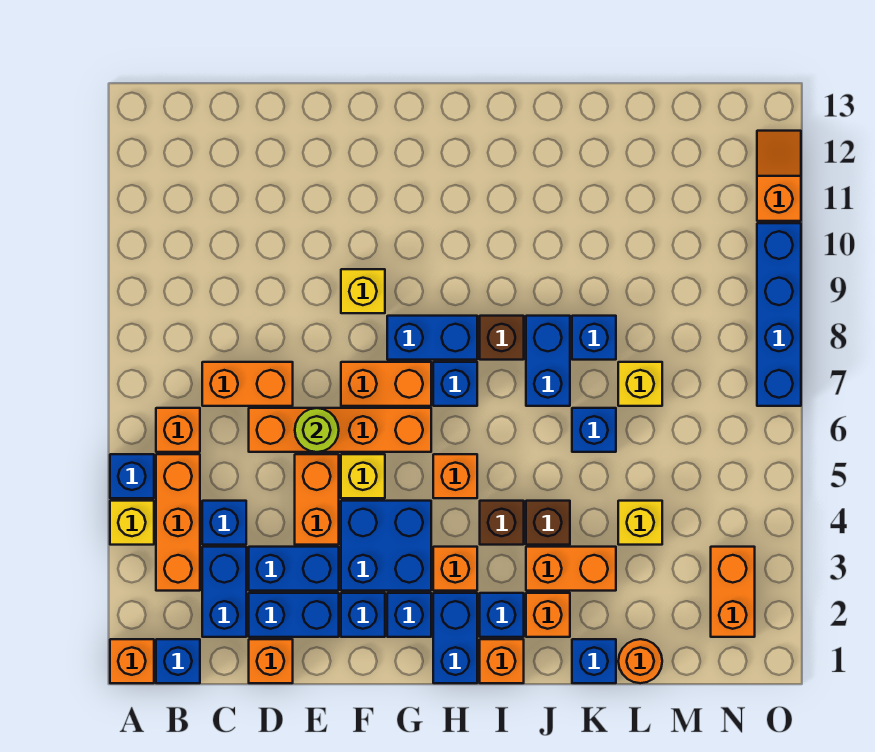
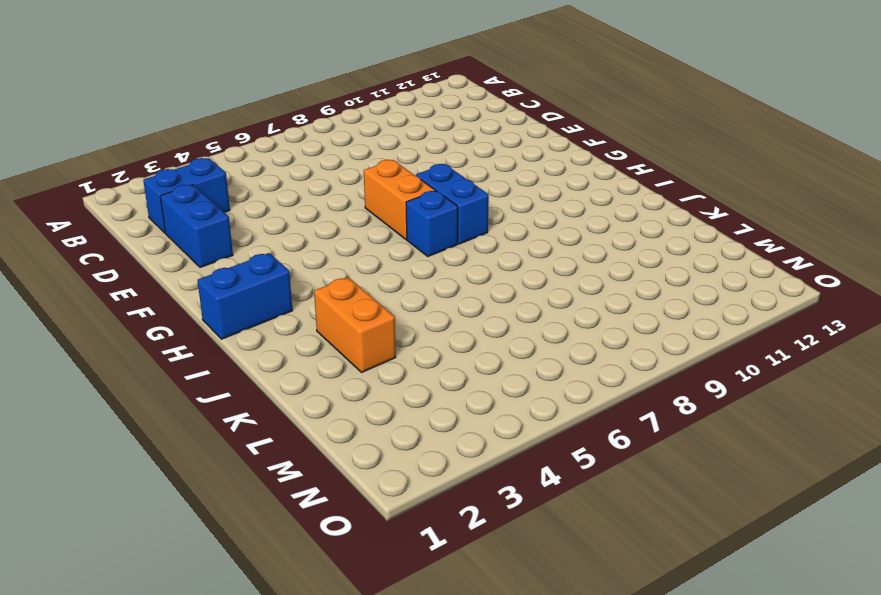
none -> orange brick A1 level 1
none -> yellow brick A4 level 1
none -> blue brick A5 level 1
none -> blue brick B1 level 1

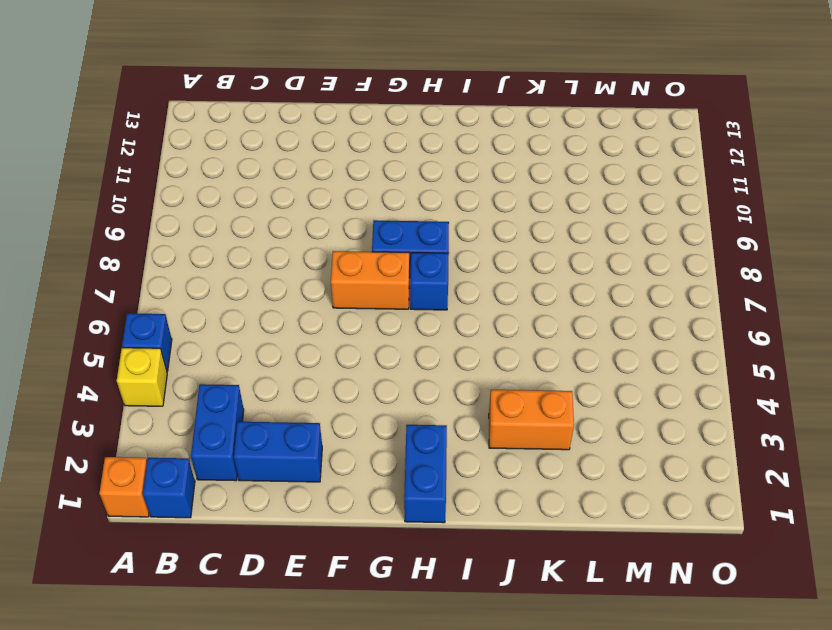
none -> orange brick B3:B5 level 1
none -> orange brick B6 level 1
none -> blue brick C4 level 1
none -> orange brick C7:D7 level 1

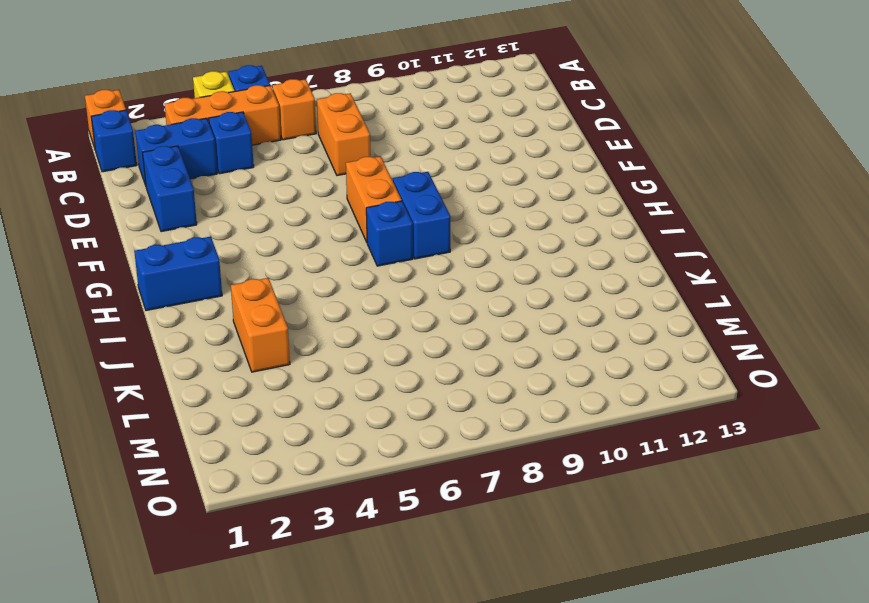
none -> orange brick D1 level 1
none -> blue brick D3:E3 level 1
none -> orange brick D6:G6 level 1
none -> orange brick E4:E5 level 1

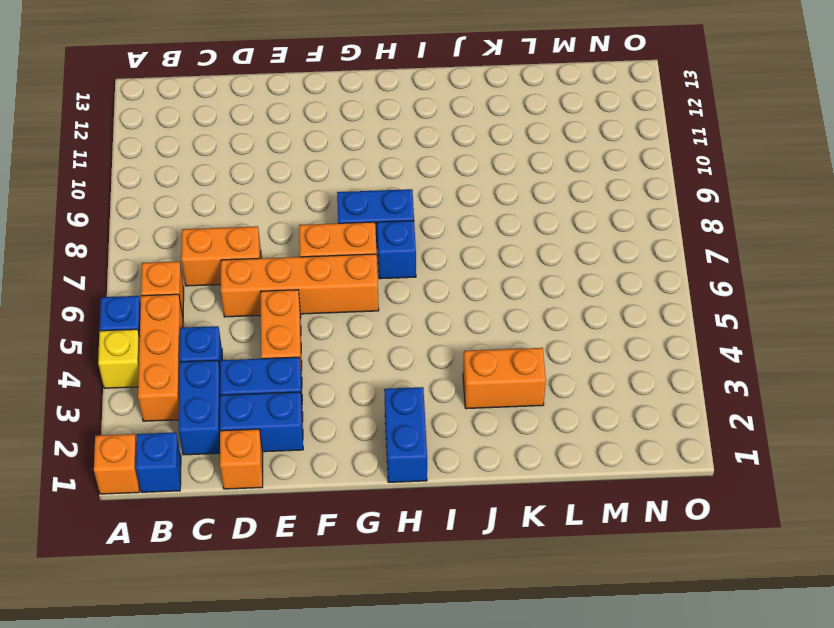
none -> blue brick F2 level 1
none -> blue brick F3:G4 level 1
none -> yellow brick F5 level 1
none -> yellow brick F9 level 1

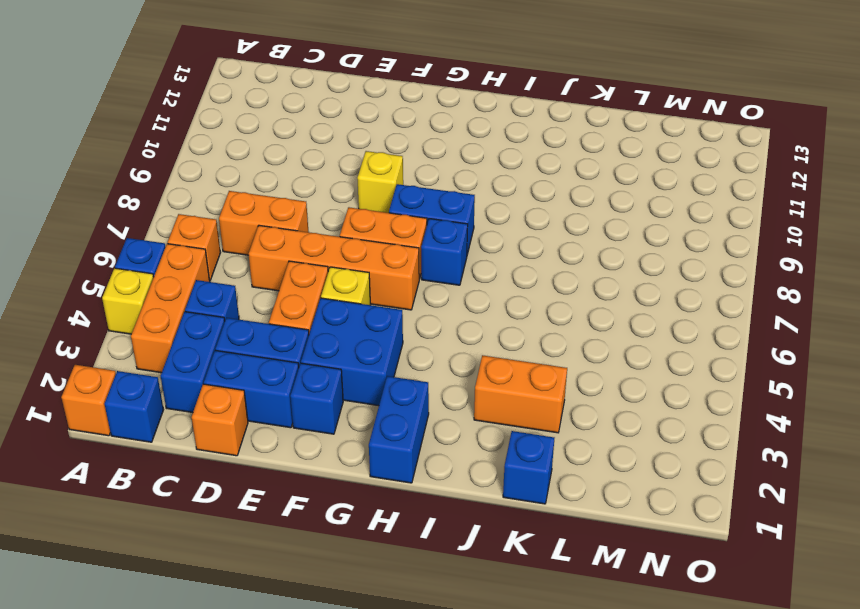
none -> blue brick G2 level 1
none -> orange brick H3 level 1
none -> orange brick H5 level 1
none -> orange brick I1 level 1

